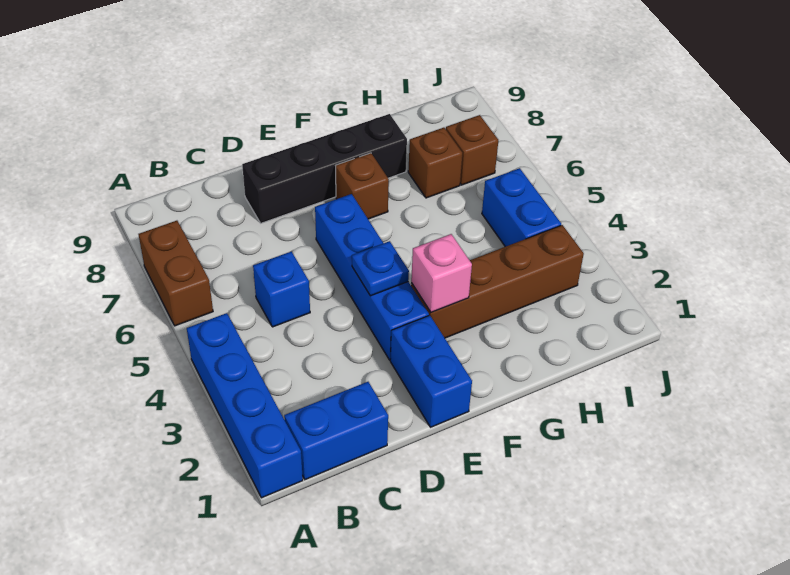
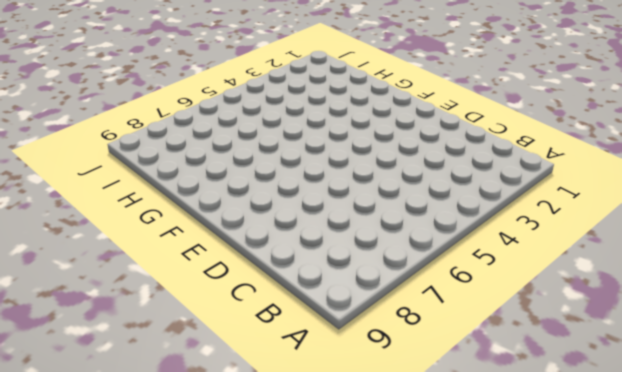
none -> blue brick A1:A4 level 1
none -> brown brick A6:A7 level 1
none -> blue brick B1:C1 level 1

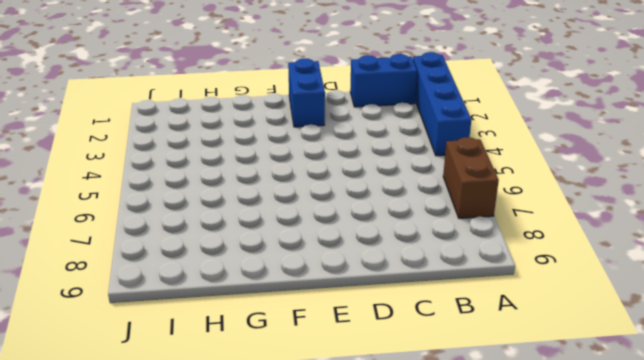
none -> blue brick C5 level 1
none -> black brick D8:G8 level 1
none -> blue brick E3:E6 level 1

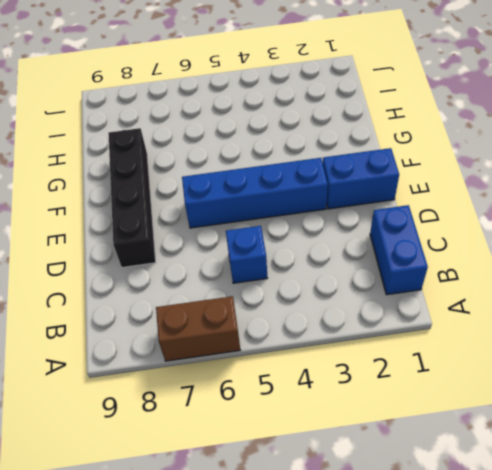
none -> blue brick A1:A4 level 1
none -> brown brick F3:I3 level 1
none -> brown brick F7 level 1

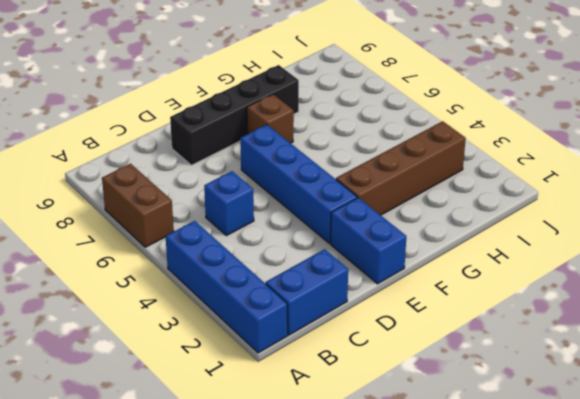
none -> brown brick H7 level 1
none -> blue brick I4:I5 level 1
none -> brown brick I7 level 1

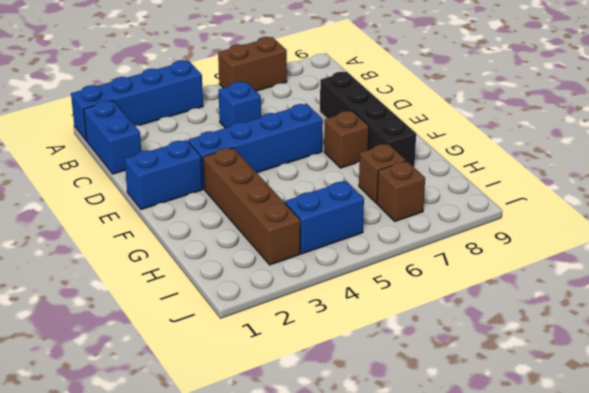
none -> blue plate E4 level 2
none -> pink brick F3 level 2

